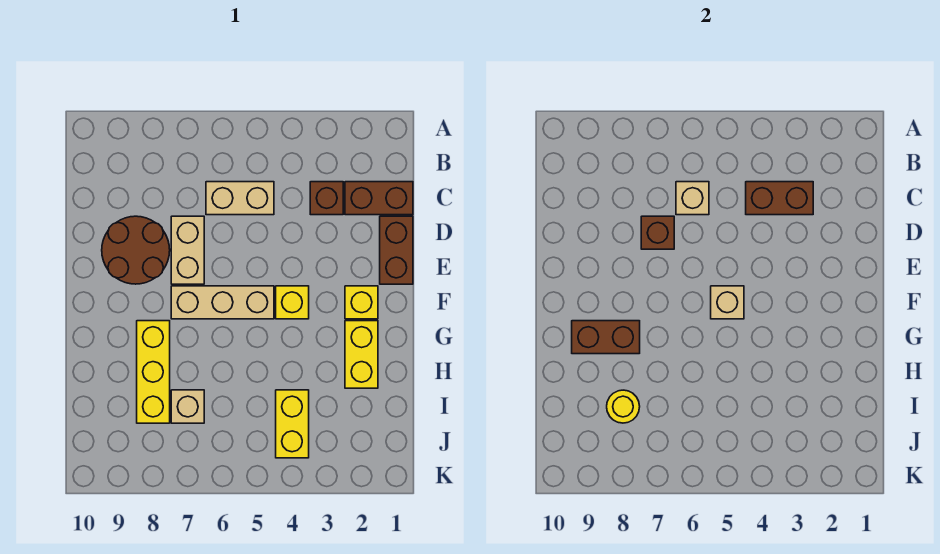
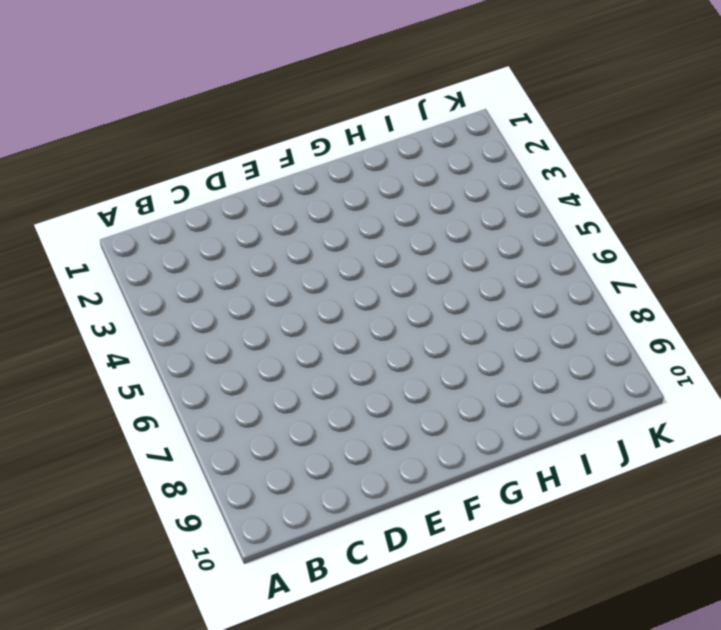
none -> brown brick C1:C2 level 1
none -> brown brick C3 level 1
none -> tan brick C5:C6 level 1

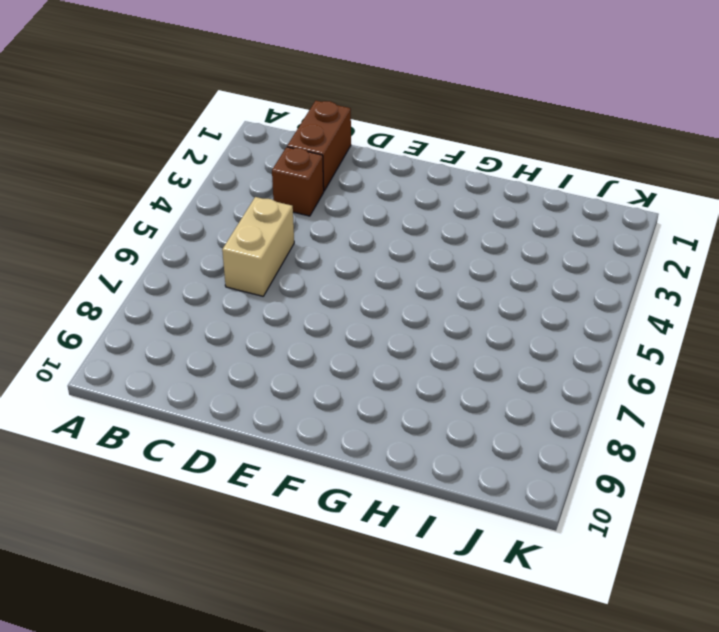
none -> brown brick D1:E1 level 1
none -> tan brick D7:E7 level 1
none -> brown round brick D8:E9 level 1

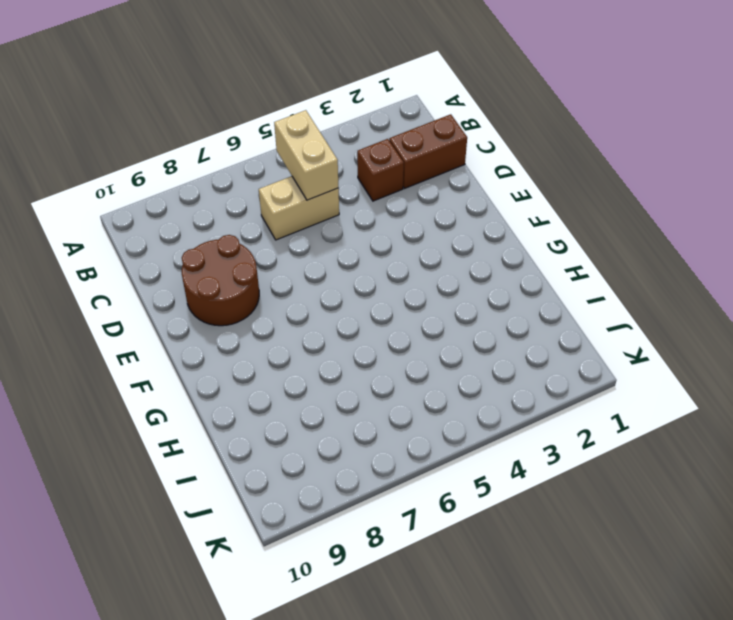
tan brick B5:C5 level 2 -> tan brick D7:E7 level 1
none -> brown brick D1:E1 level 1
none -> yellow brick F2 level 1
none -> yellow brick F4 level 1

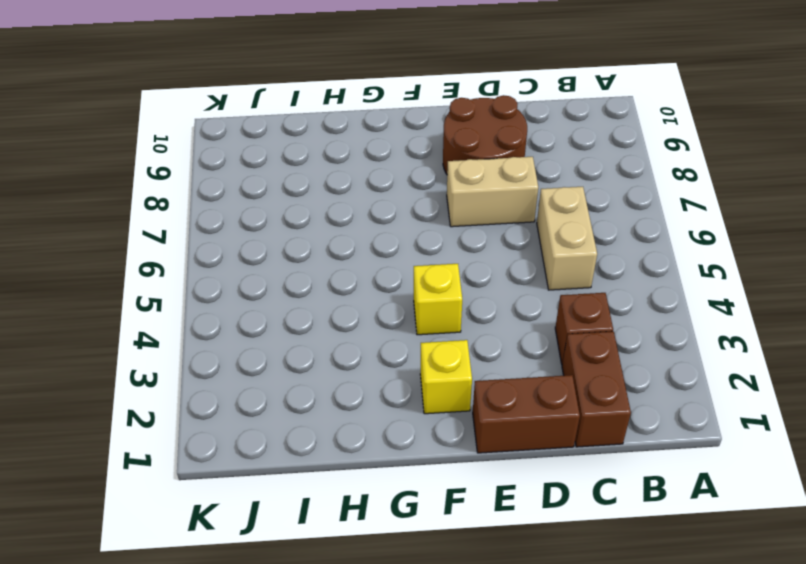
none -> tan brick F5:F7 level 1
none -> yellow brick G2:H2 level 1
none -> yellow brick G8:I8 level 1

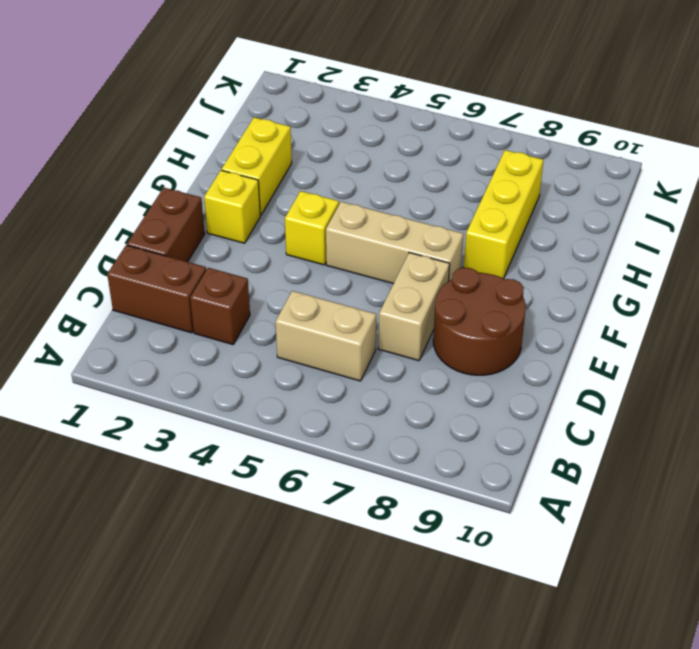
none -> yellow brick I4:J4 level 1
none -> tan brick I7 level 1
none -> brown brick C3:C4 level 2

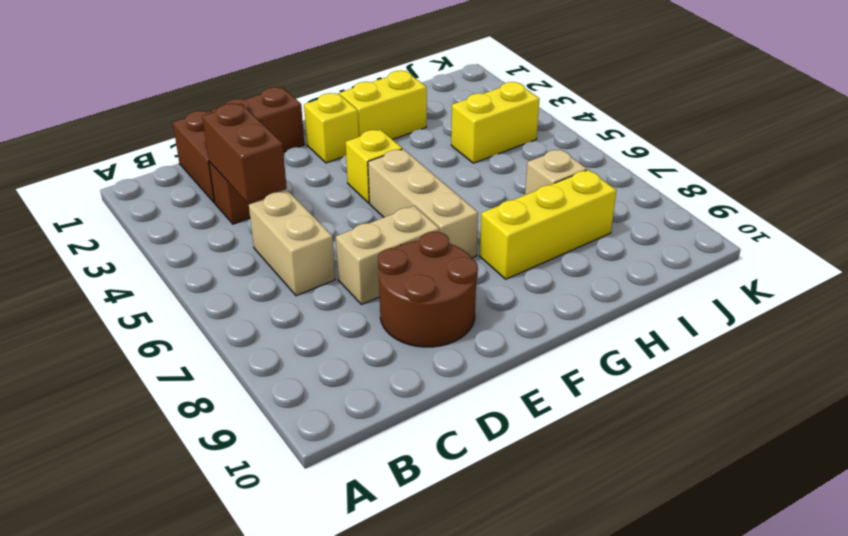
none -> tan brick C6 level 2
none -> brown brick D7 level 2
none -> tan brick F5 level 2

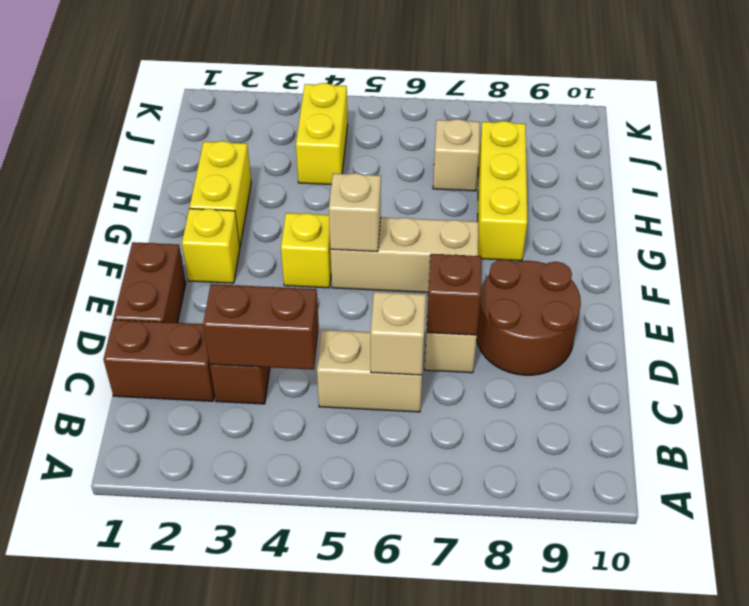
none -> brown brick G8:G9 level 2
none -> yellow round brick I8 level 2

